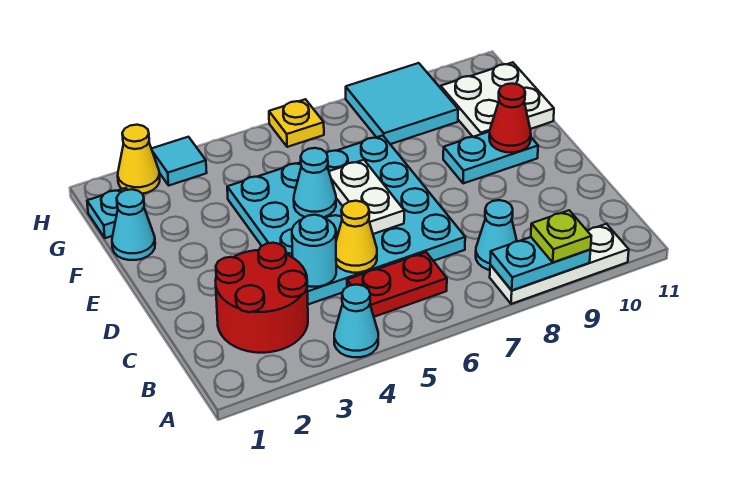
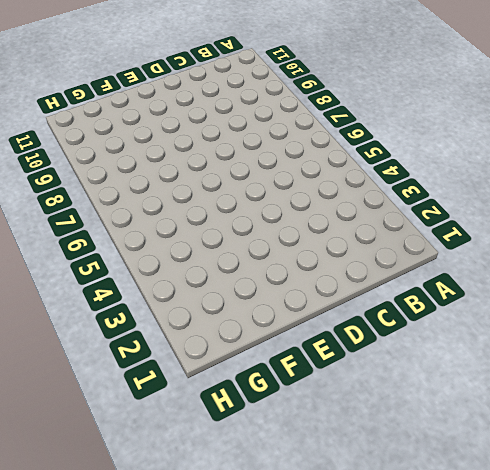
none -> cyan cone A4 level 1
none -> white plate A8:A10 level 1
none -> red round brick B2:C3 level 1

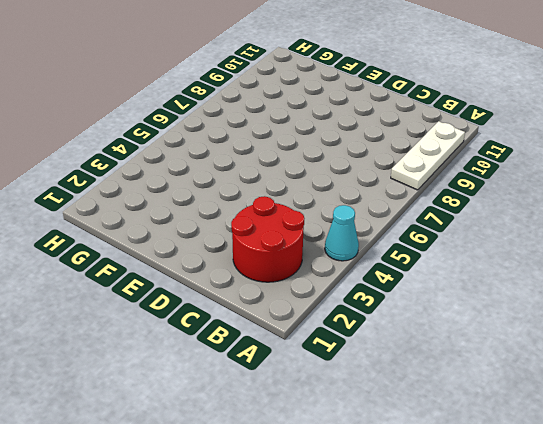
none -> red plate B5:B6 level 1
none -> cyan cone B8 level 1
none -> cyan plate C4:F7 level 1

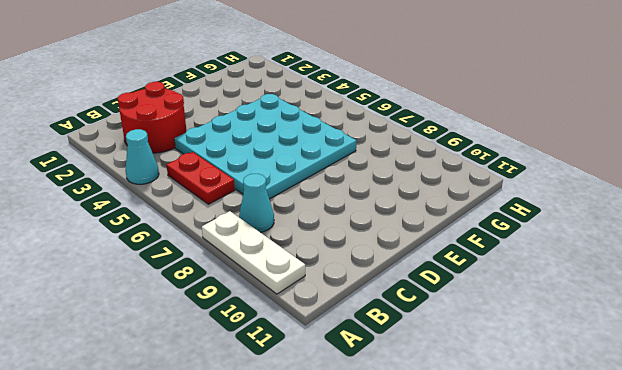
none -> cyan plate E9:E10 level 1
none -> cyan cone F1 level 1
none -> white plate F10:G11 level 1

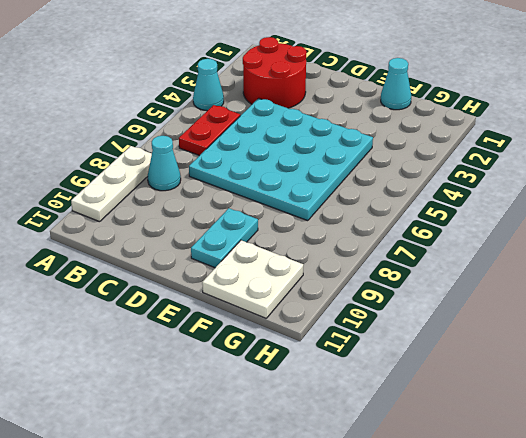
none -> cyan plate G1 level 1
none -> cyan tile G8:H9 level 1
none -> yellow cone H2 level 1

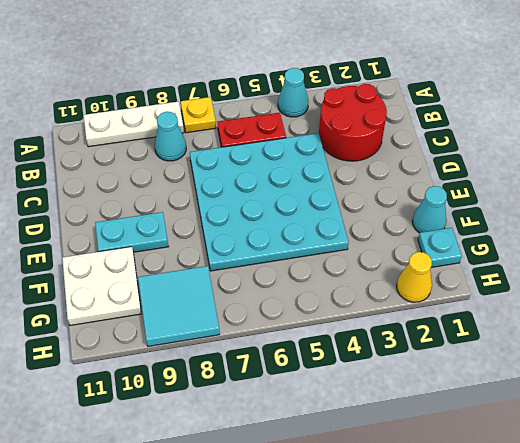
yellow plate A7 level 1 -> yellow plate H6 level 1
none -> cyan tile H3 level 1
none -> cyan plate A8:A9 level 2
none -> cyan round brick C4 level 2

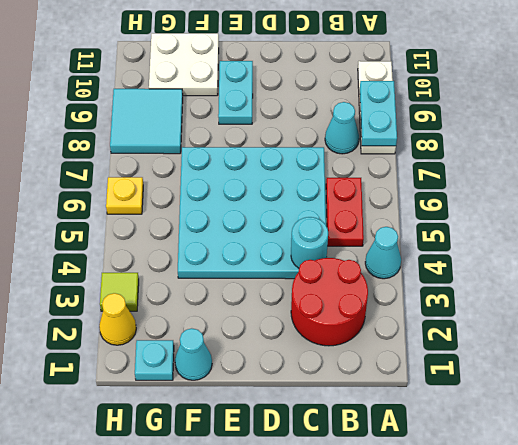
lime tile H3 level 1 -> cyan tile H3 level 1
none -> yellow cone C5 level 2
none -> white plate D6:E6 level 2
none -> cyan cone E5 level 2

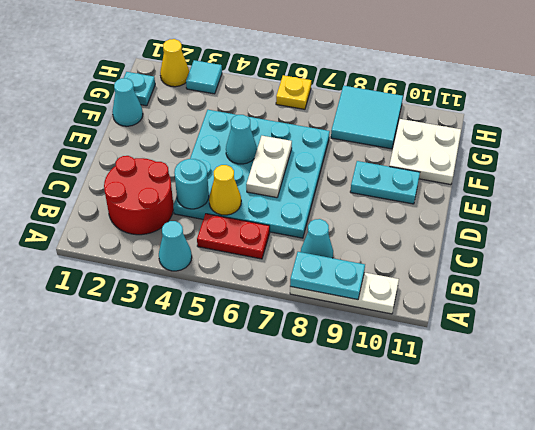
none -> red cone E10 level 2
none -> lime plate A9 level 3

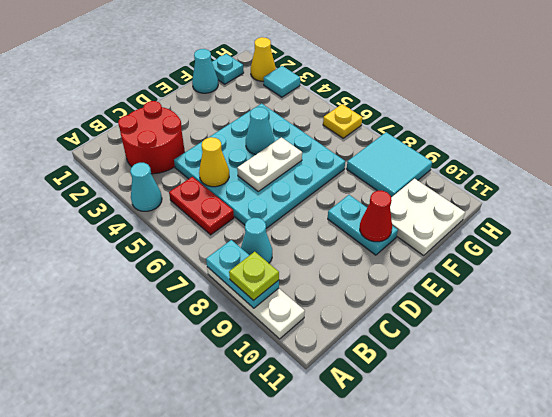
none -> cyan round brick C4 level 2

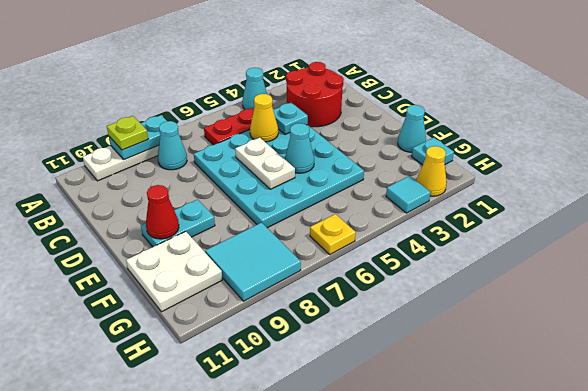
cyan plate C4 level 2 -> cyan round brick C4 level 2

